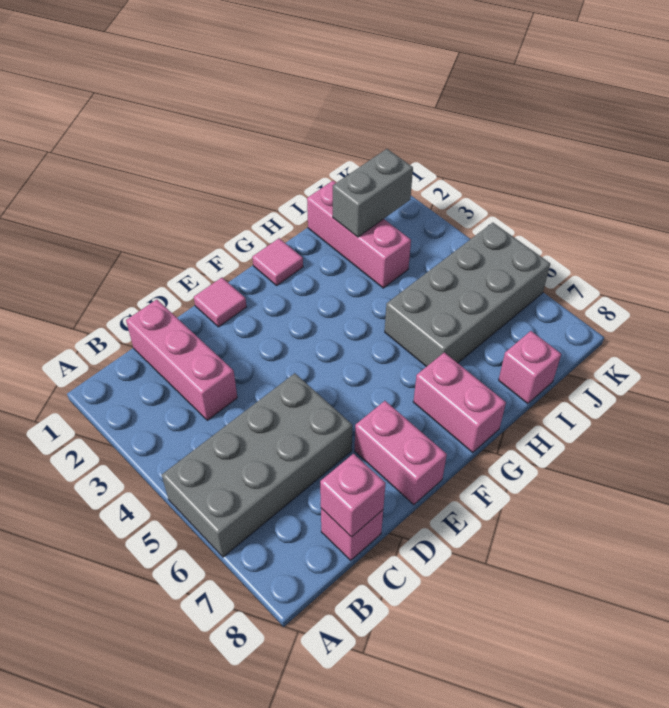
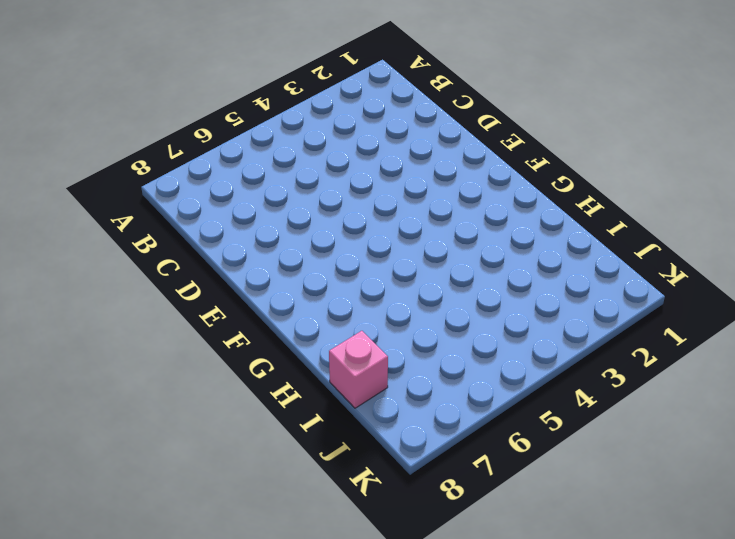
none -> grey brick A5:D6 level 1
none -> pink brick C1:C3 level 1
none -> pink brick C8 level 1

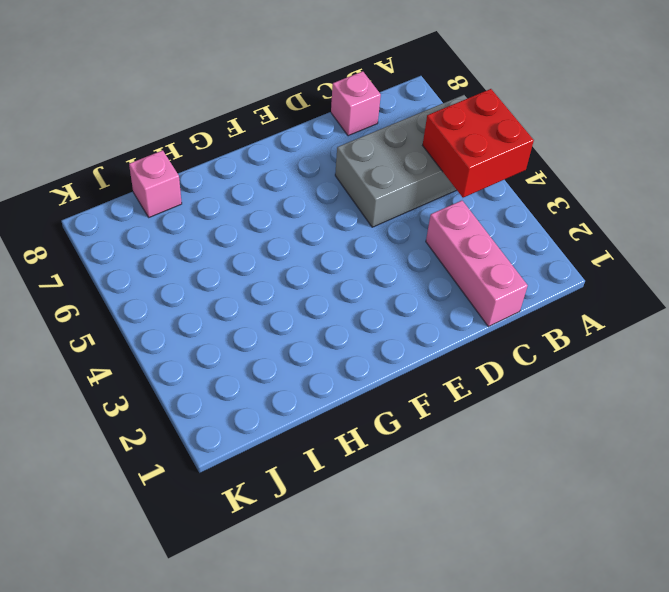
red brick A4:B5 level 2 -> none
none -> pink tile E1 level 1
none -> pink brick E7:E8 level 1
none -> pink tile G1 level 1

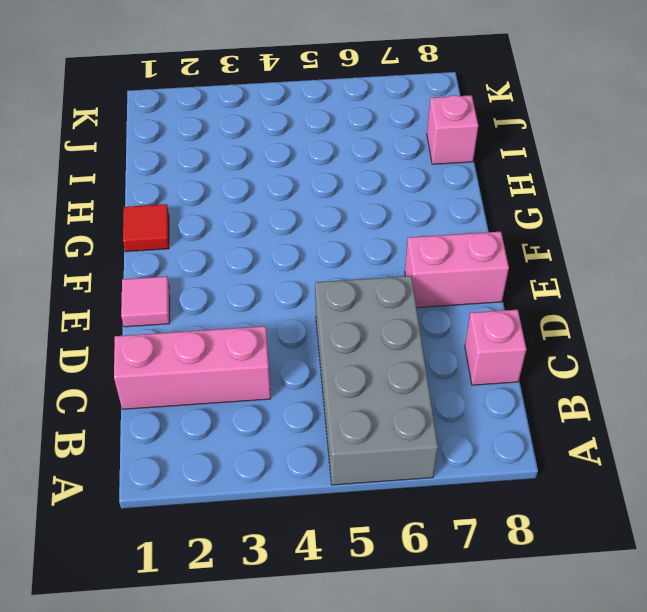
red tile G1 level 1 -> pink tile G1 level 1
none -> pink brick G7:G8 level 1
none -> grey brick H5:K6 level 1
none -> pink brick I1:I3 level 1

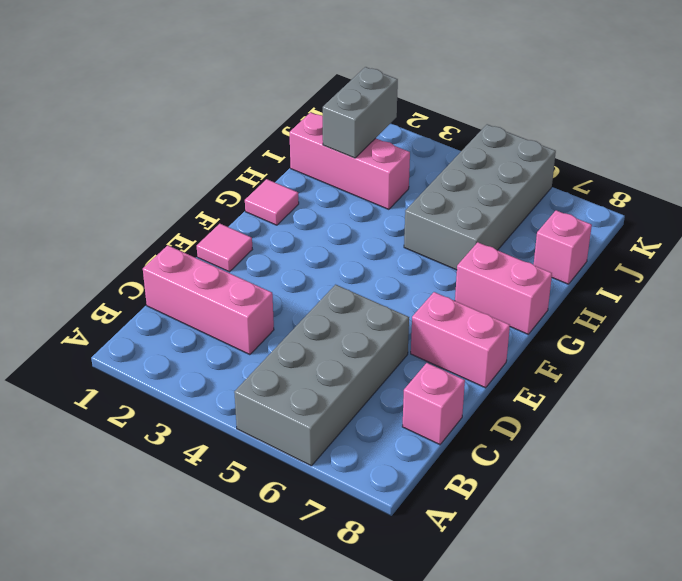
none -> pink brick C8 level 2

